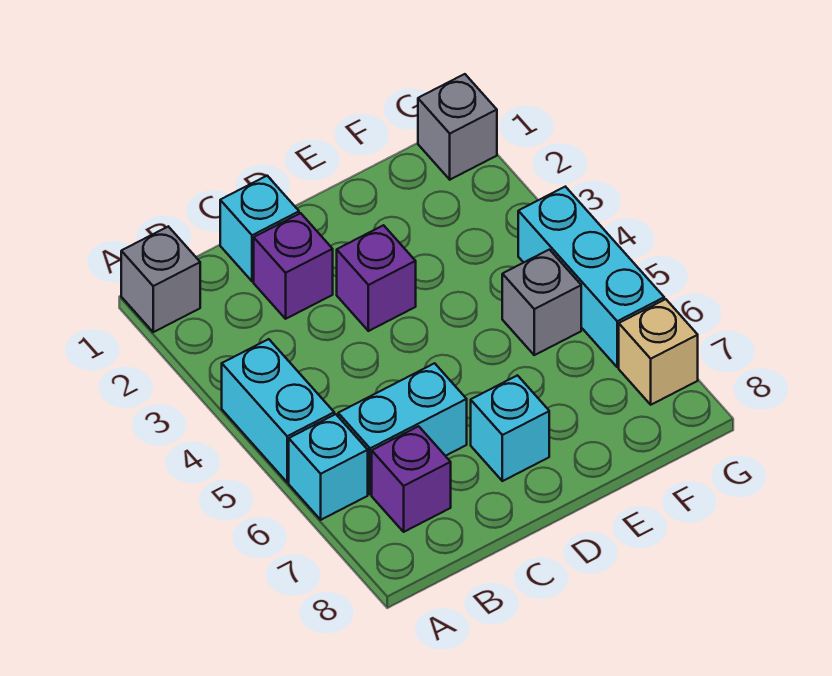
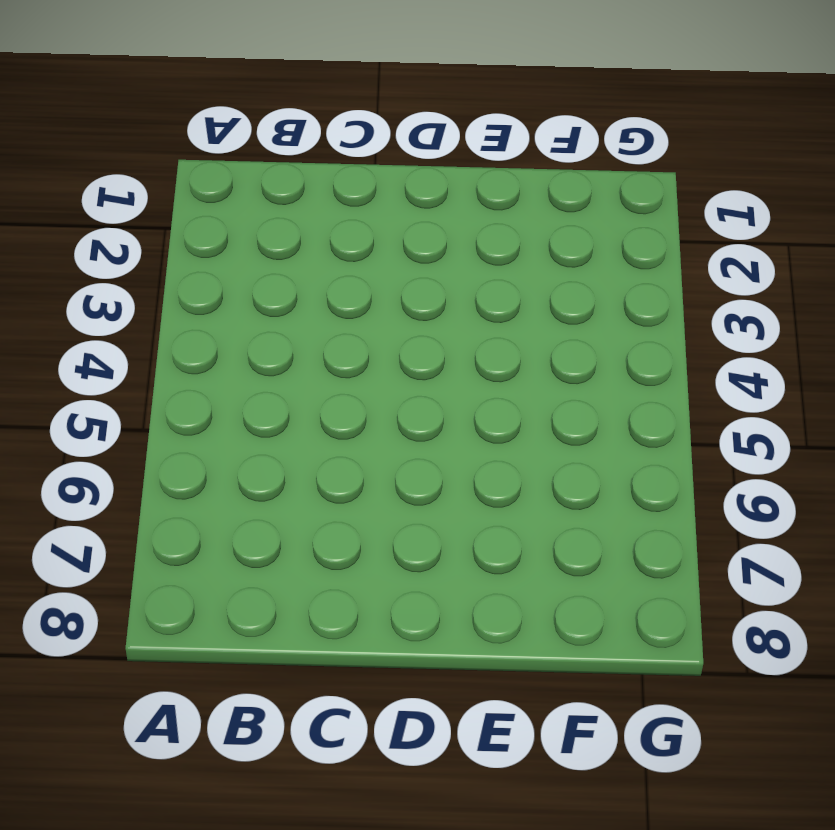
none -> grey brick A1 level 1
none -> cyan brick A4:A5 level 1
none -> cyan brick A6 level 1

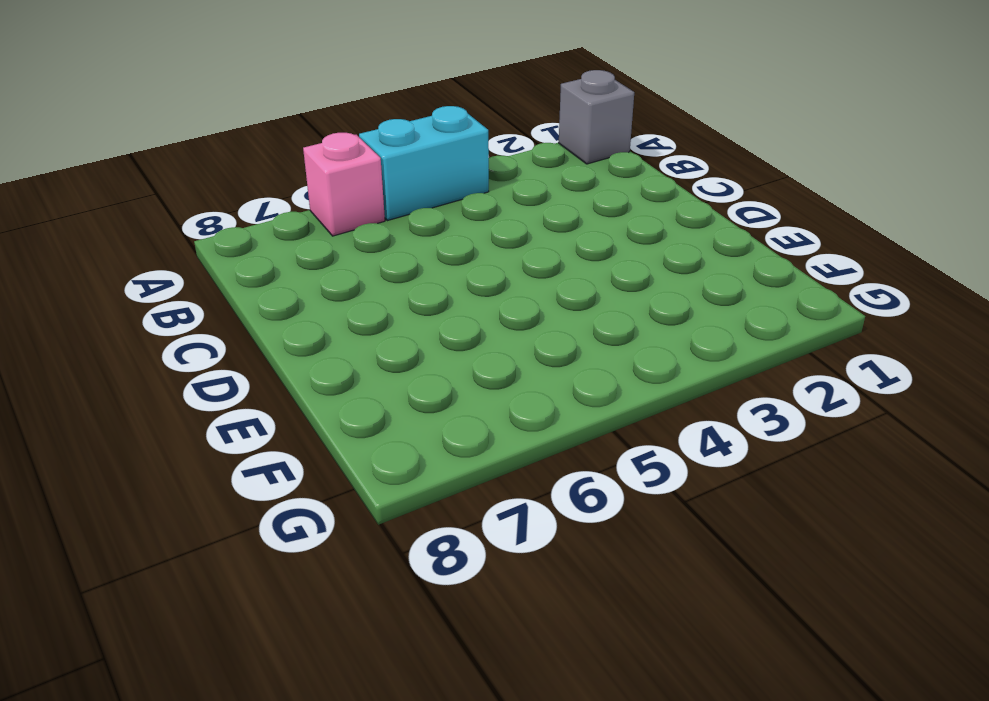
pink brick A6 level 1 -> cyan brick A6 level 1
none -> cyan brick B6:C6 level 1
none -> purple brick B7 level 1
none -> cyan brick C1 level 1

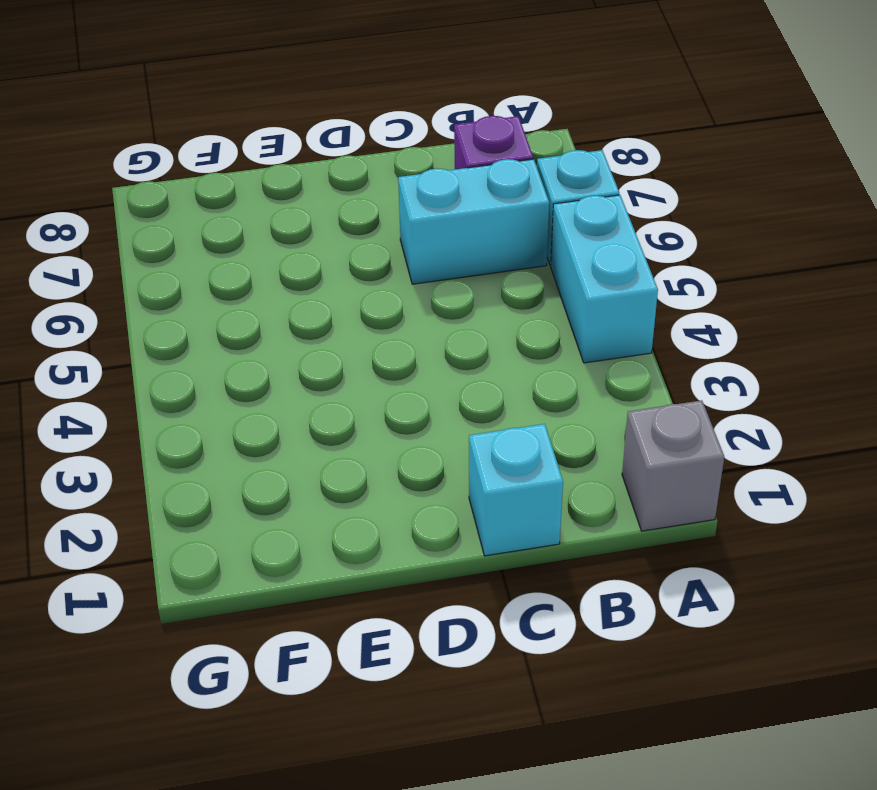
none -> purple brick C2 level 1
none -> purple brick D3 level 1
none -> cyan brick D7 level 1

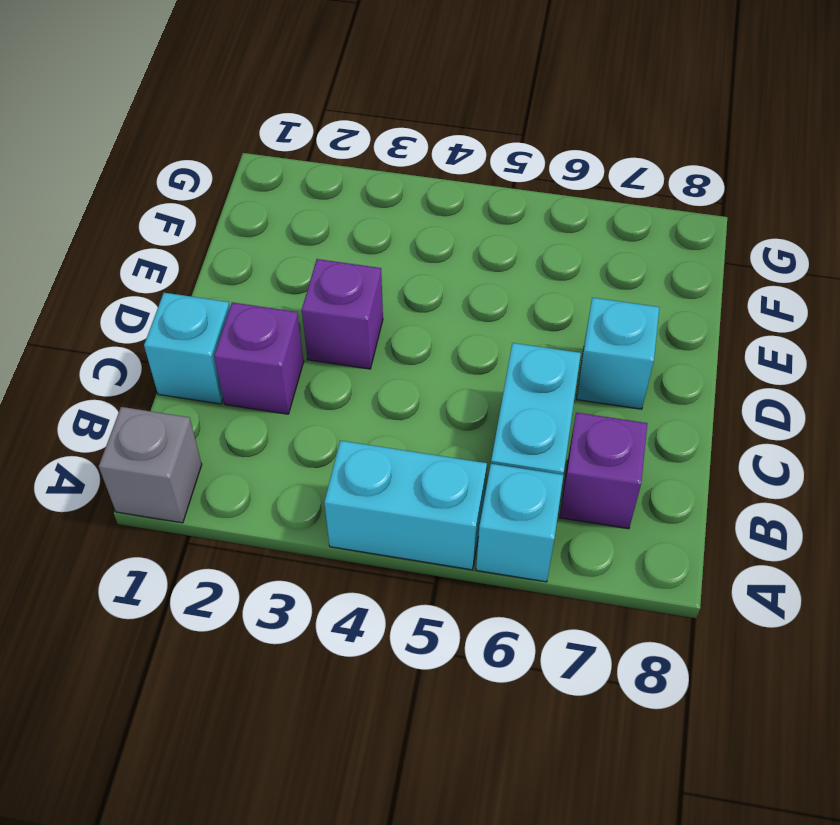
none -> grey brick F5 level 1
none -> grey brick G1 level 1
none -> cyan brick G4:G6 level 1

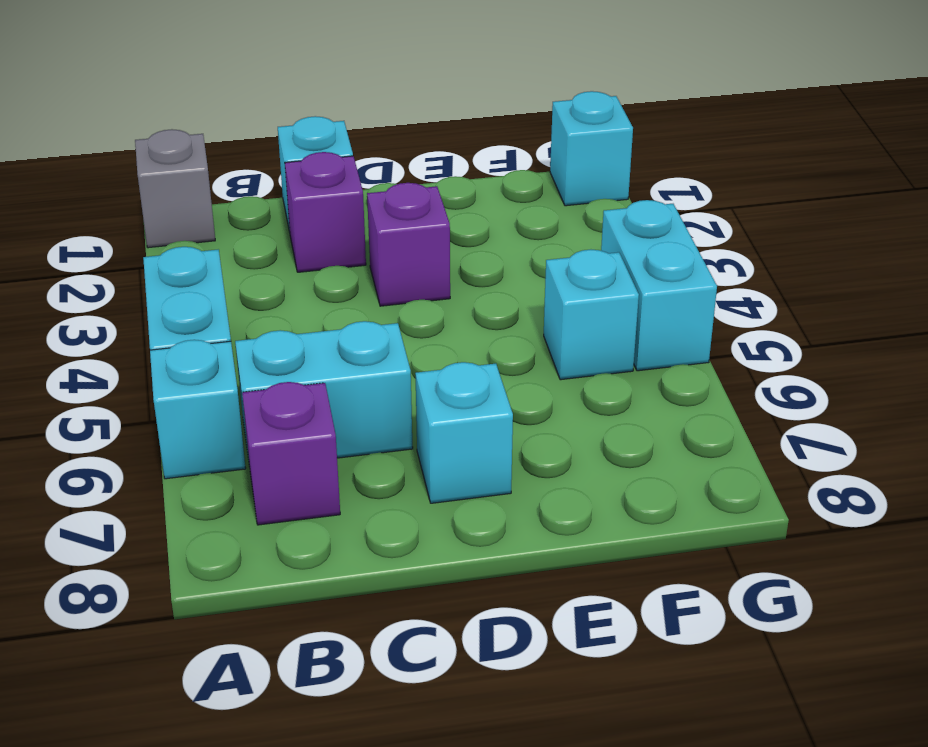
cyan brick F5 level 1 -> grey brick F5 level 1
cyan brick G1 level 1 -> grey brick G1 level 1
cyan brick G4:G5 level 1 -> cyan brick G4:G6 level 1
none -> tan brick G7 level 1

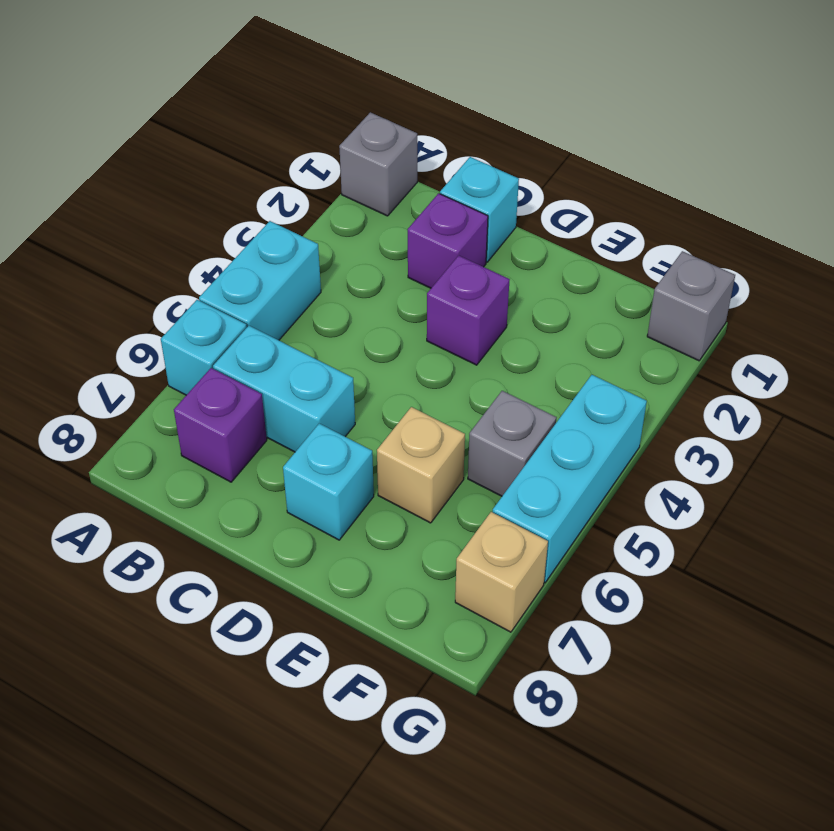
tan brick E6 level 1 -> none

